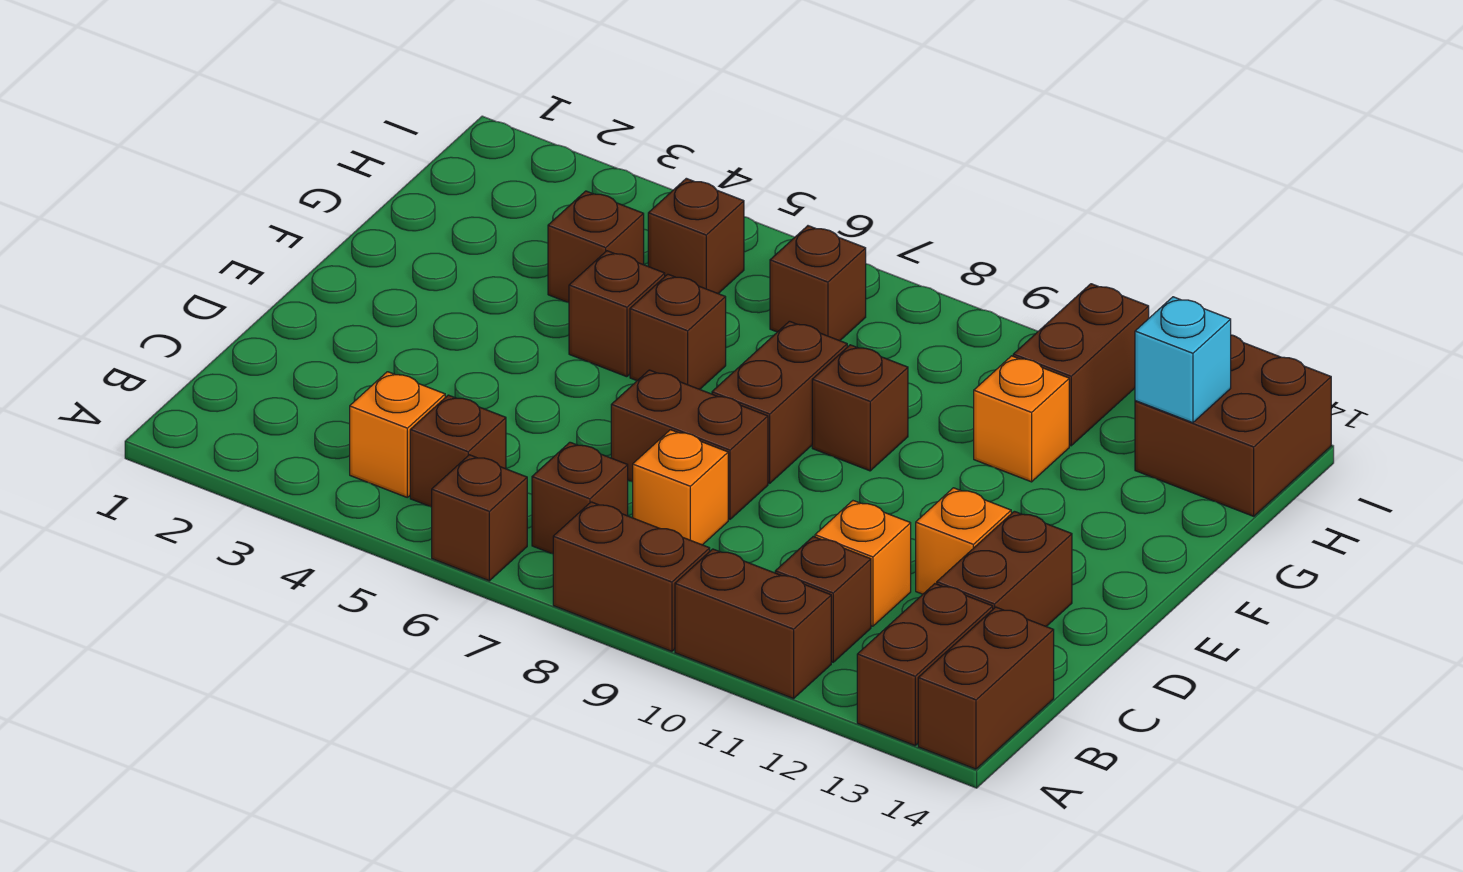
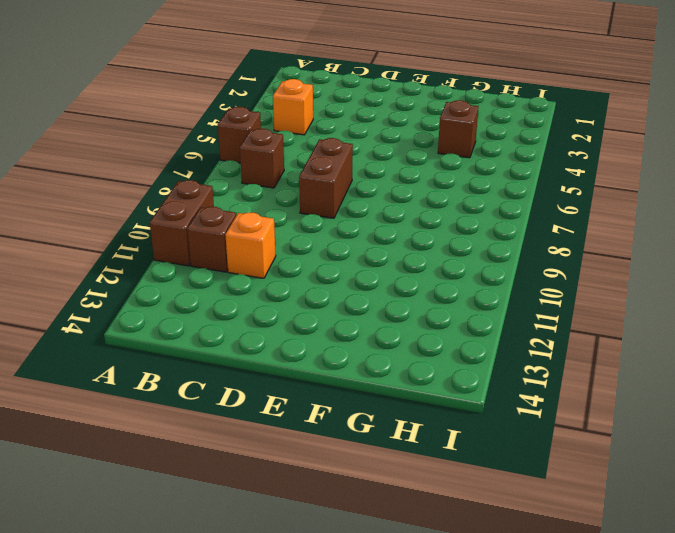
none -> brown brick A8:A9 level 1
none -> brown brick A13:B13 level 1
none -> brown brick A14:B14 level 1

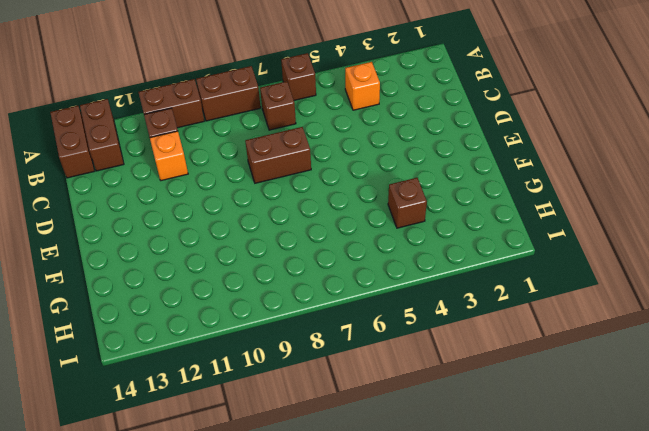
none -> brown brick B5 level 1
none -> orange brick C8 level 1
none -> brown brick C13:D13 level 1

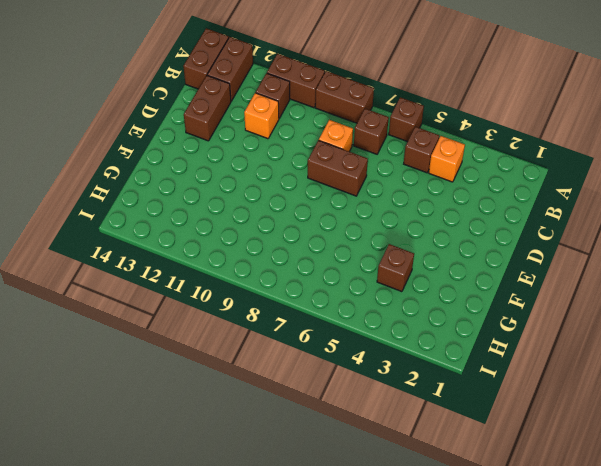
none -> orange brick D12 level 1
none -> brown brick E8:F8 level 1
none -> brown brick F5 level 1

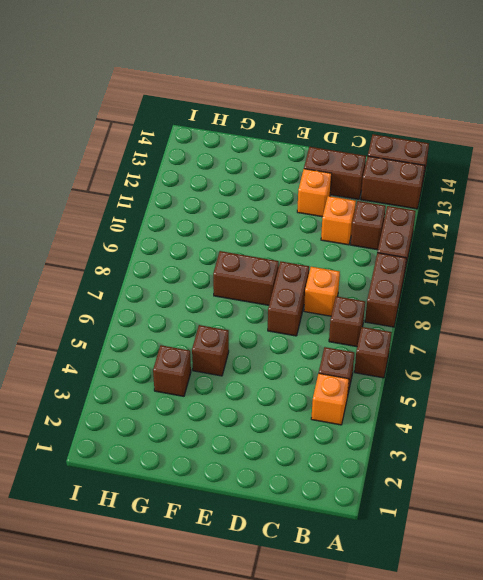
none -> brown brick F6 level 1
none -> brown brick F9 level 1
none -> orange brick G11 level 1

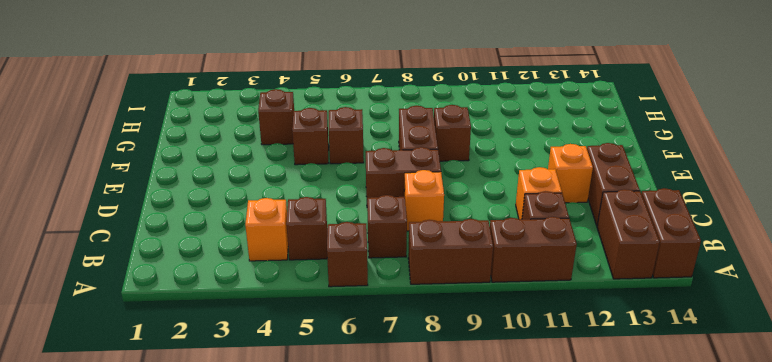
none -> orange brick G11 level 1
none -> brown brick H5 level 1
none -> brown brick H7 level 1

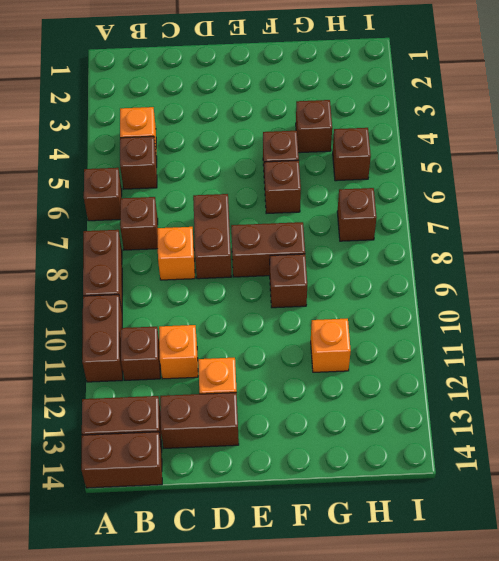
none -> brown brick H11:I11 level 1
none -> brown brick H13:I14 level 1
none -> cyan brick H13 level 2

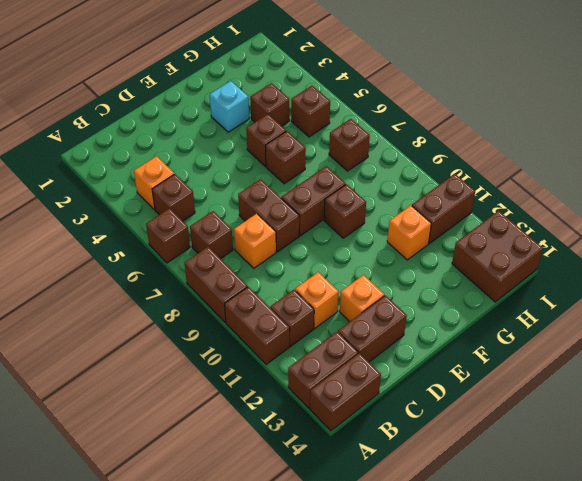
cyan brick F3 level 1 -> cyan brick H13 level 2

